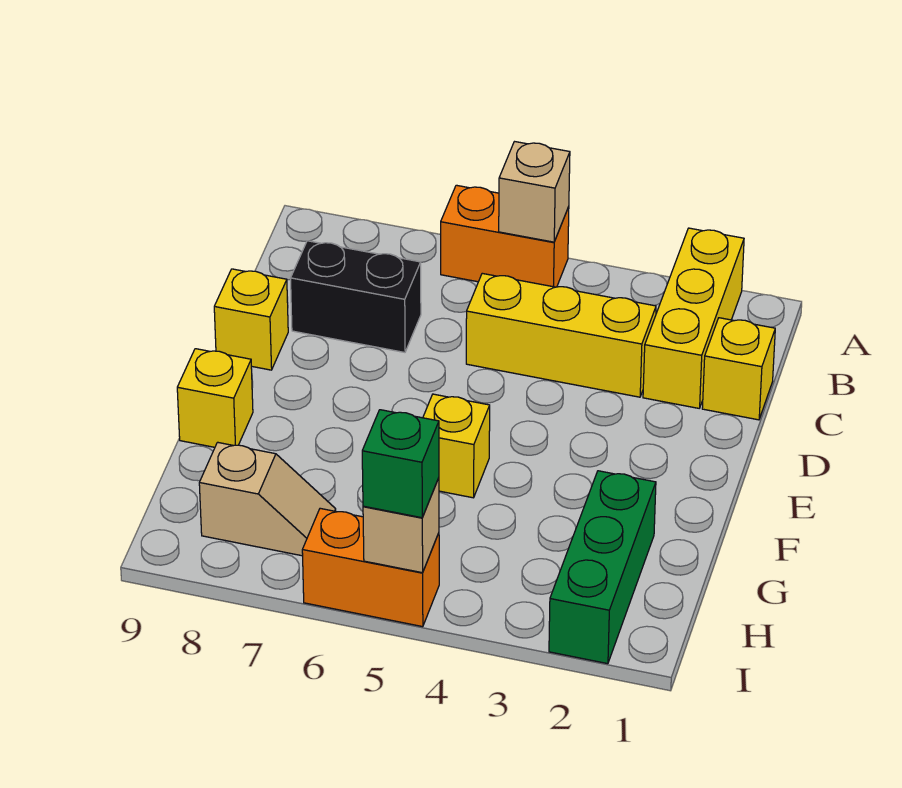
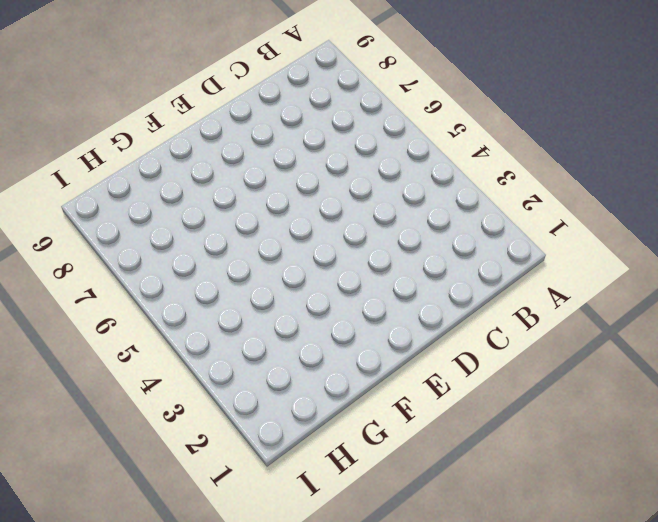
none -> yellow brick A2:C2 level 1
none -> orange brick A5:A6 level 1
none -> yellow brick C1 level 1

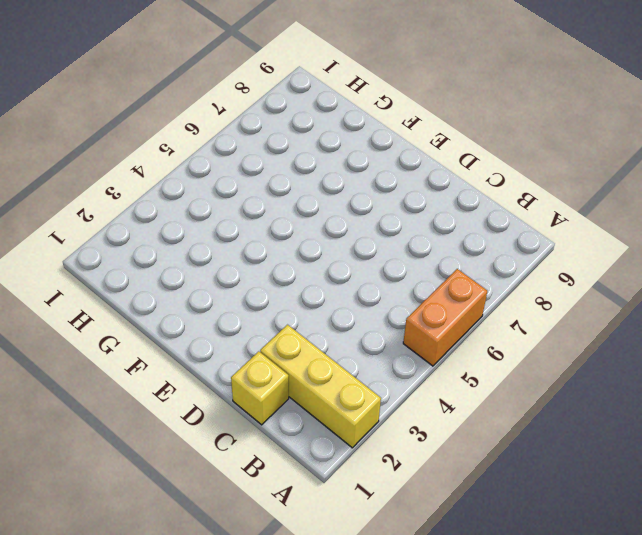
none -> yellow brick C3:C5 level 1
none -> black brick C7:C8 level 1
none -> yellow brick D9 level 1

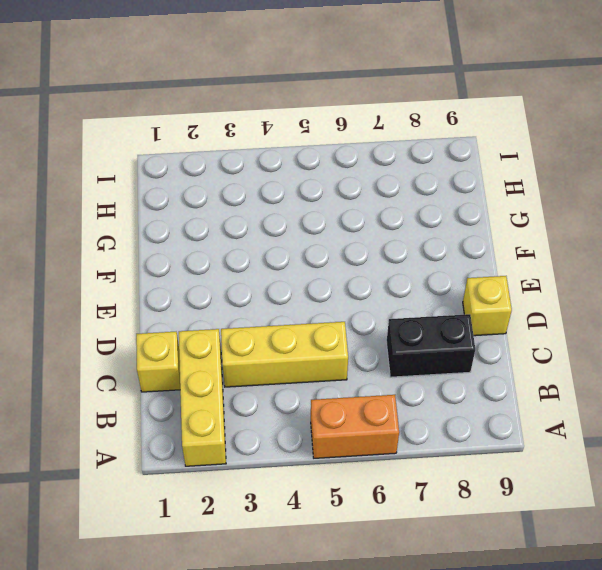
none -> yellow brick F5 level 1
none -> yellow brick F9 level 1
none -> green brick G2:I2 level 1

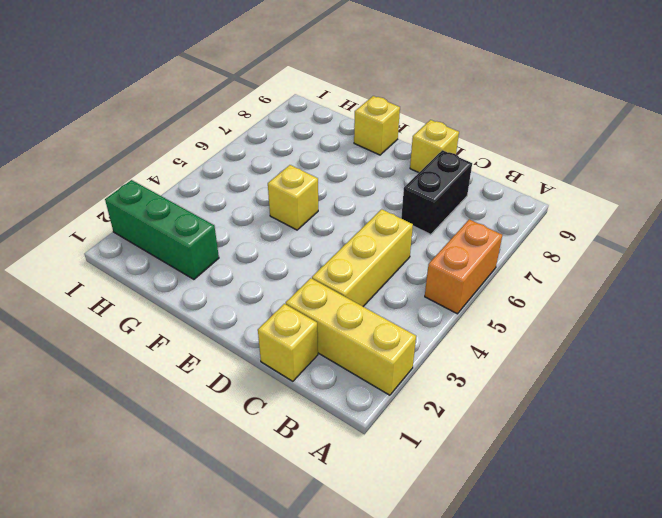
none -> tan slope H7:H8 level 1 top 8
none -> orange brick I5:I6 level 1
none -> tan brick A5 level 2

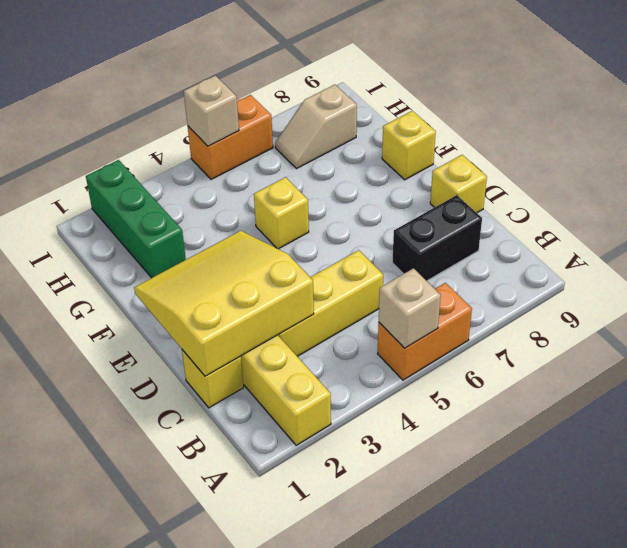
yellow slope C1:E3 level 2 top C -> none
none -> green brick I5 level 3

